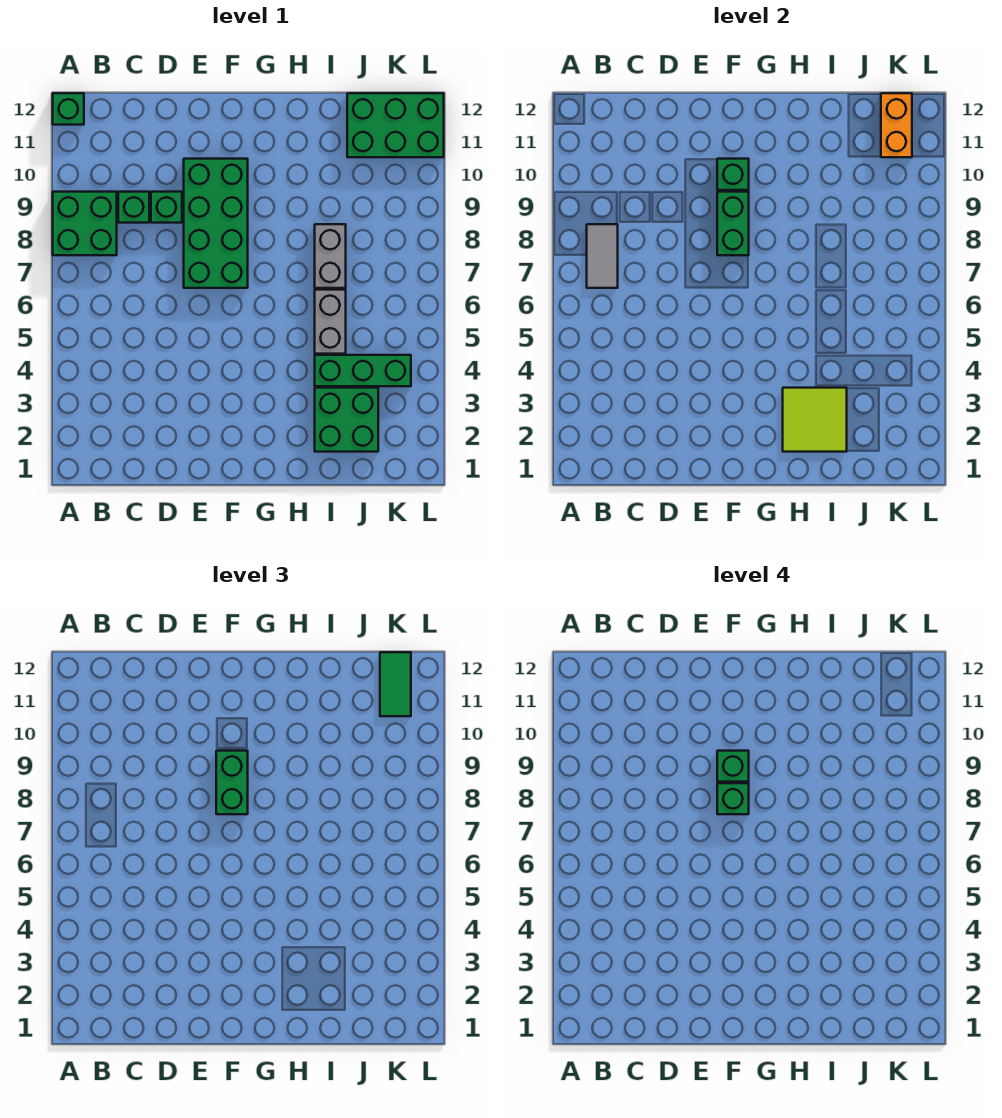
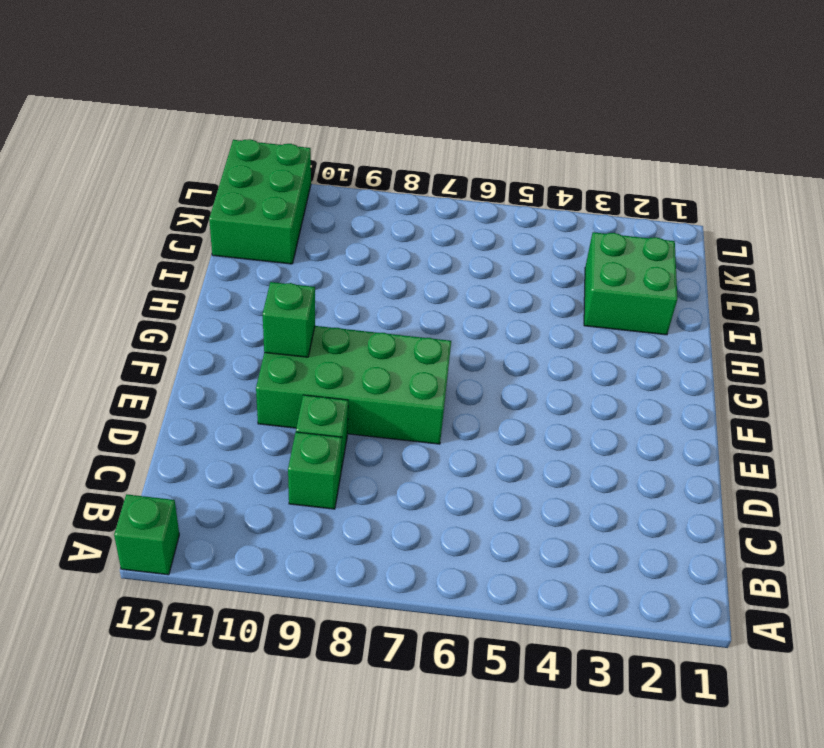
none -> green brick A8:B9 level 1
none -> green brick I4:K4 level 1
none -> grey brick I5:I6 level 1

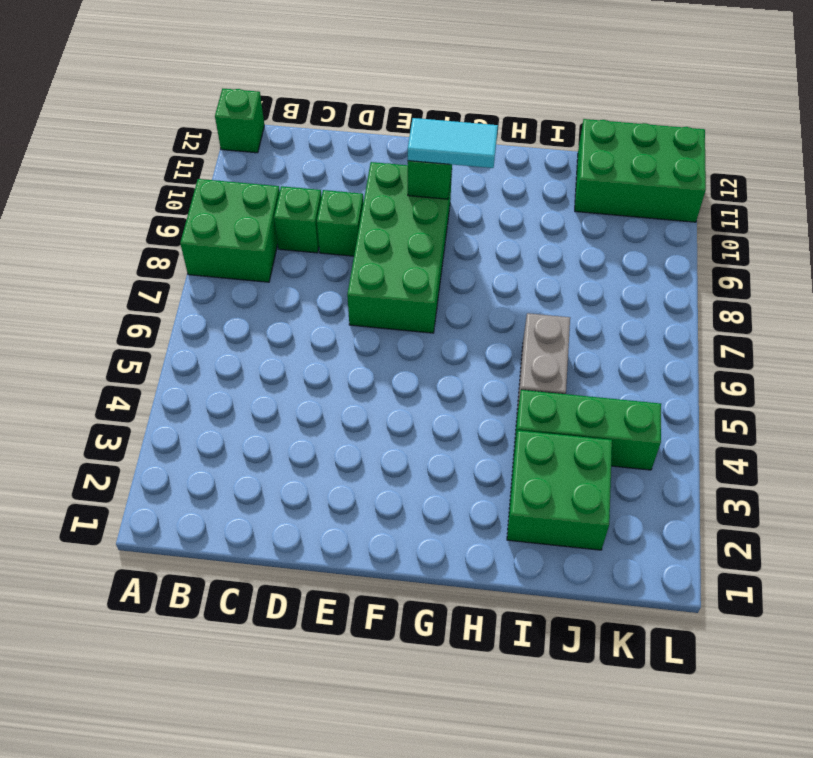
cyan tile F10:G10 level 3 -> none
none -> grey brick I7:I8 level 1
none -> grey tile B7:B8 level 2
none -> green brick F8:F9 level 2

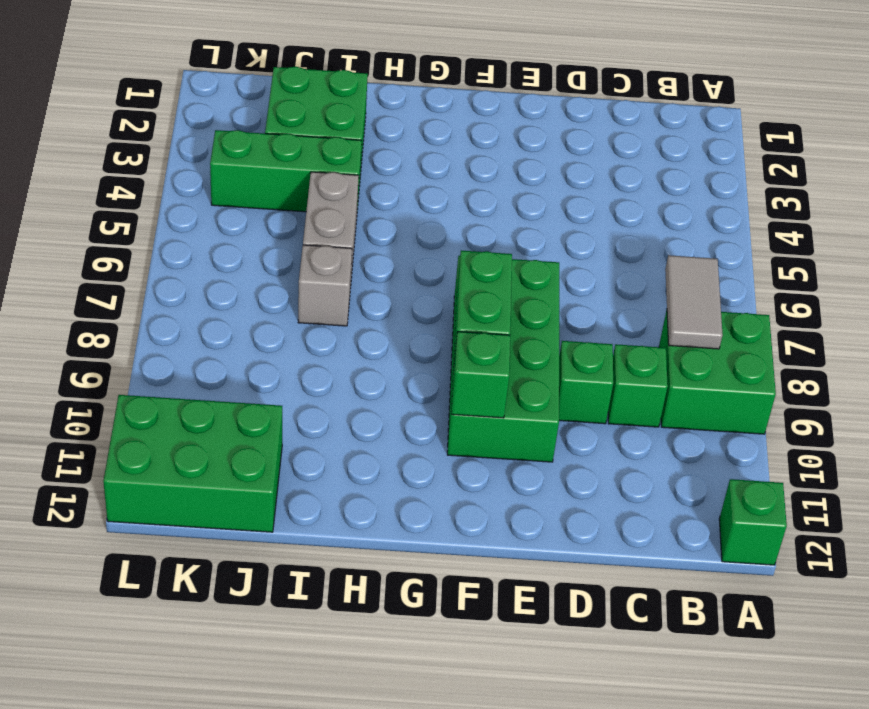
grey brick I7 level 1 -> grey brick I7:I8 level 1
none -> lime tile H2:I3 level 2
none -> orange brick K11:K12 level 2
none -> green brick F8:F9 level 3

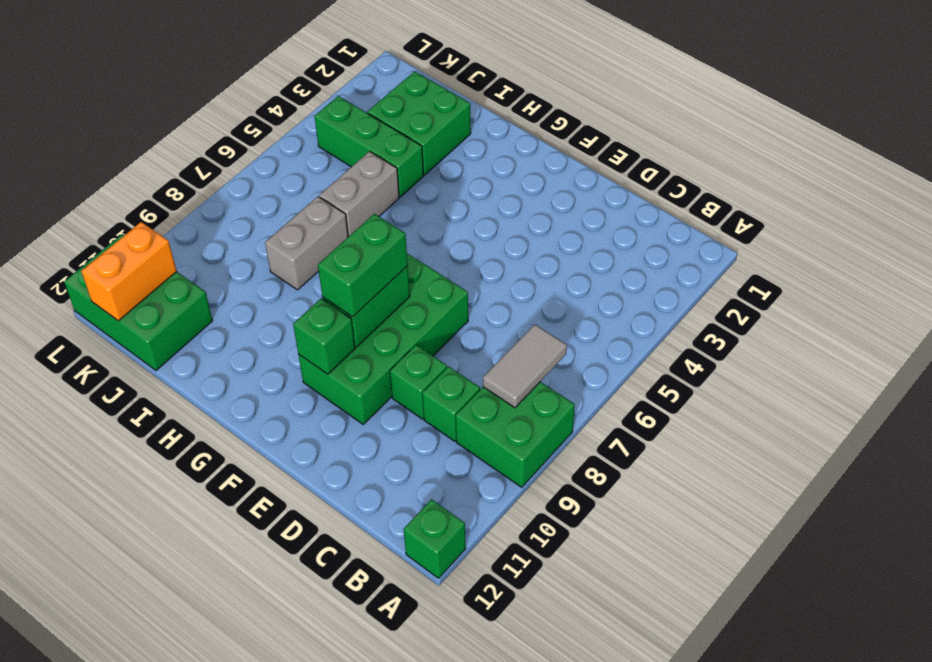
none -> lime tile H2:I3 level 2
none -> green tile K11:K12 level 3
none -> green brick F8 level 4

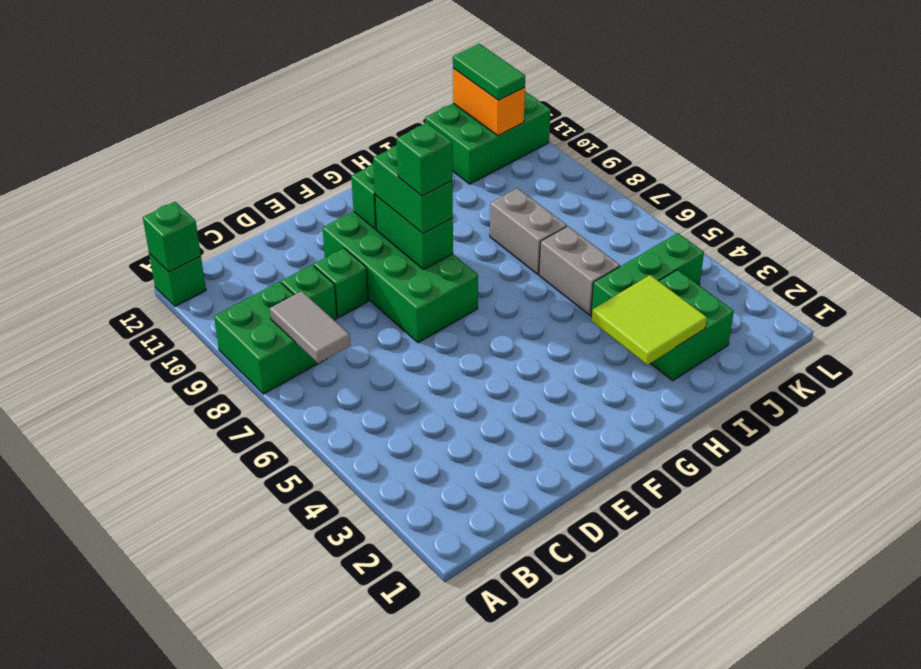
green brick A12 level 2 -> green brick F9 level 4

